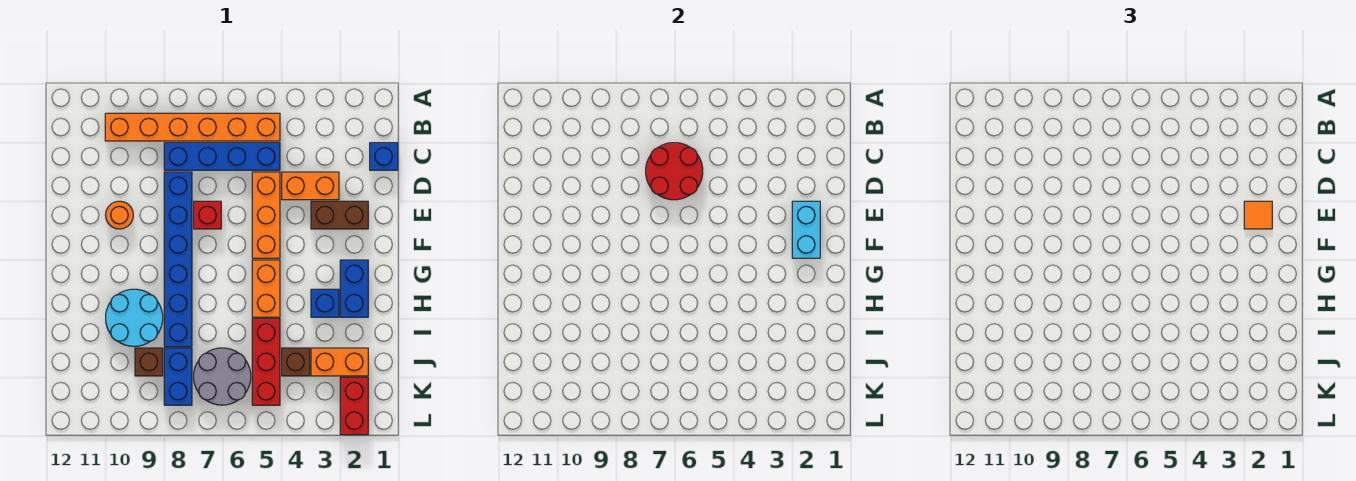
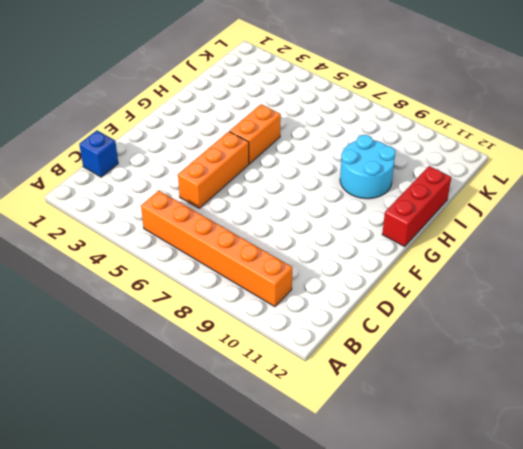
red brick G12:I12 level 1 -> red brick I5:K5 level 1
none -> blue brick C5:C8 level 1
none -> orange brick D3:D4 level 1
none -> blue brick D8:I8 level 1

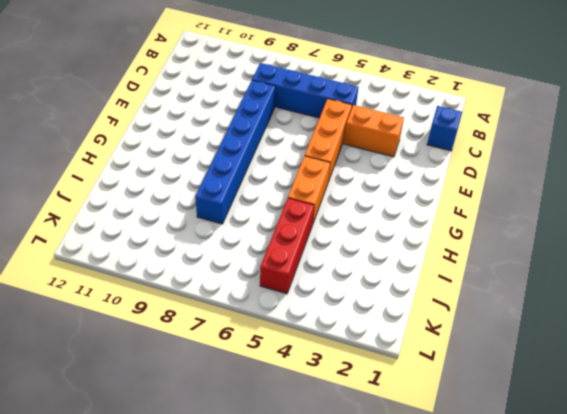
none -> orange brick B5:B10 level 1
none -> brown brick E2:E3 level 1
none -> red brick E7 level 1

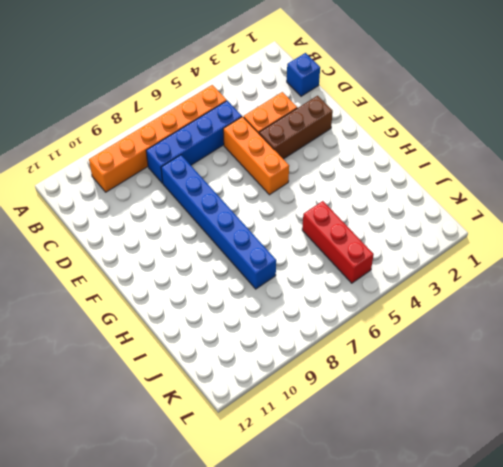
brown brick E2:E4 level 1 -> brown brick E2:E3 level 1
none -> red brick E7 level 1
none -> orange round brick E10 level 1
none -> blue brick G2:H2 level 1

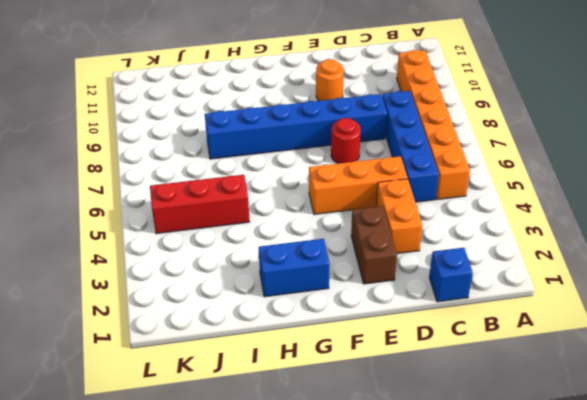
red round brick E7 level 1 -> red brick E7 level 1
none -> orange brick G5:H5 level 1
none -> blue brick H3 level 1
none -> cyan round brick H9:I10 level 1

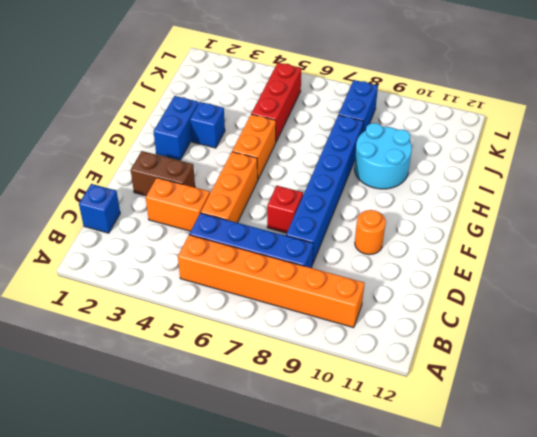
none -> orange brick J2:J3 level 1
none -> brown brick J4 level 1
none -> grey round brick J6:K7 level 1

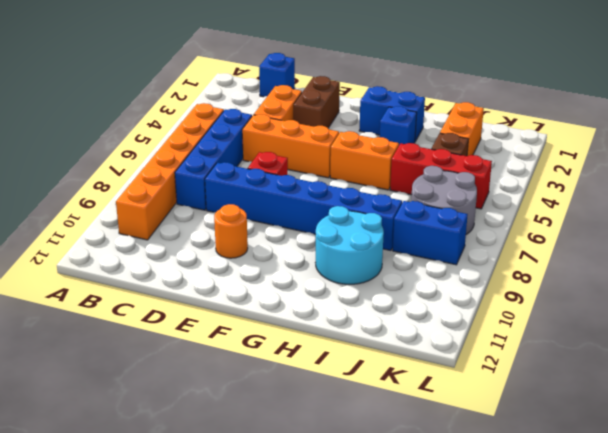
none -> brown brick J9 level 1
none -> red brick K2:L2 level 1
none -> red round brick C6:D7 level 2

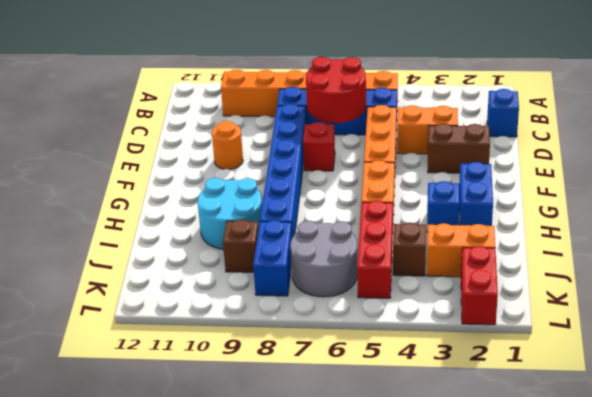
none -> cyan brick E2:F2 level 2
none -> orange tile E2 level 3

